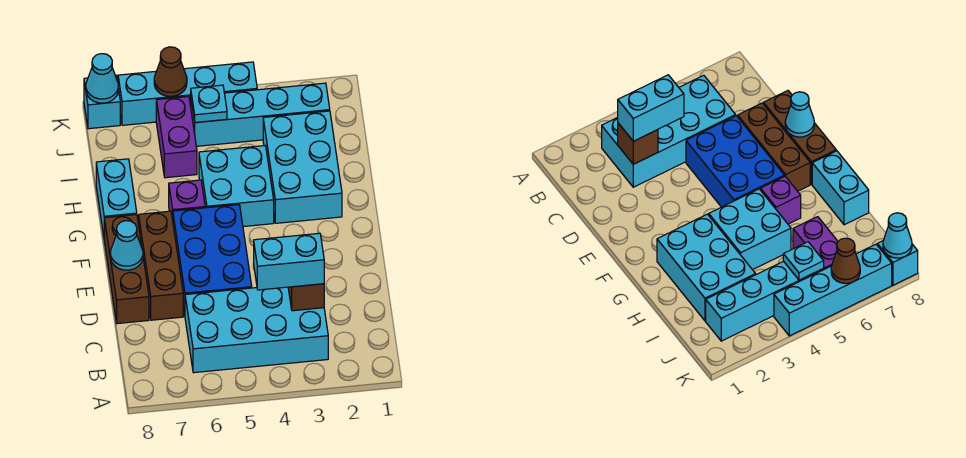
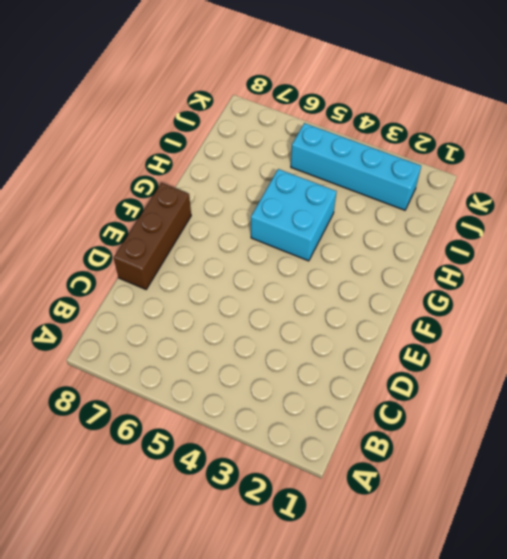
none -> cyan brick B3:C6 level 1
none -> blue brick D5:F6 level 1
none -> brown brick D7:F7 level 1

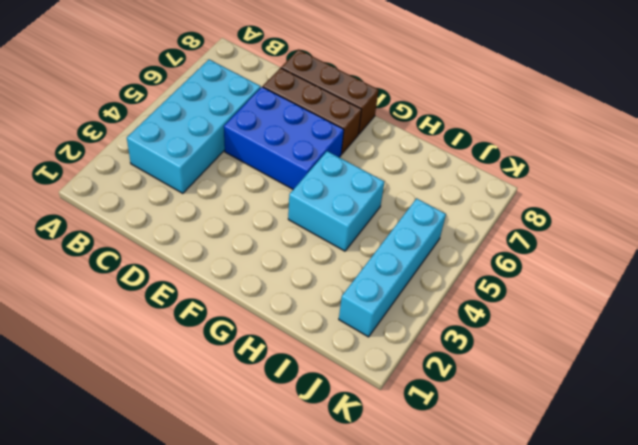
none -> cyan brick G2:I3 level 1
none -> purple brick G6 level 1
none -> cyan brick G8:H8 level 1

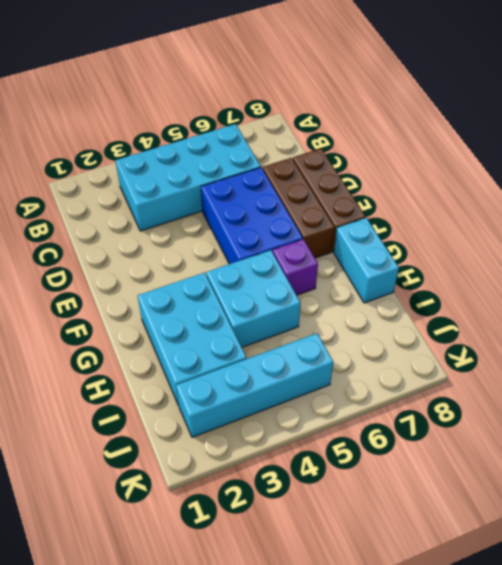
none -> purple brick I6:J6 level 1
none -> cyan brick K4:K7 level 1
none -> cyan brick K8 level 1

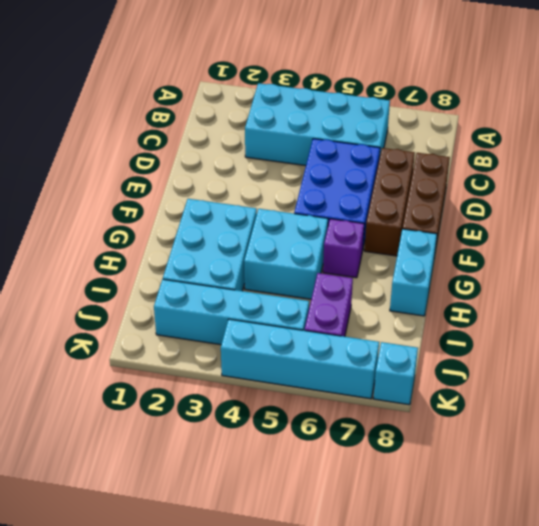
none -> brown brick C3 level 2
none -> cyan cone E8 level 2
none -> cyan plate J5 level 2

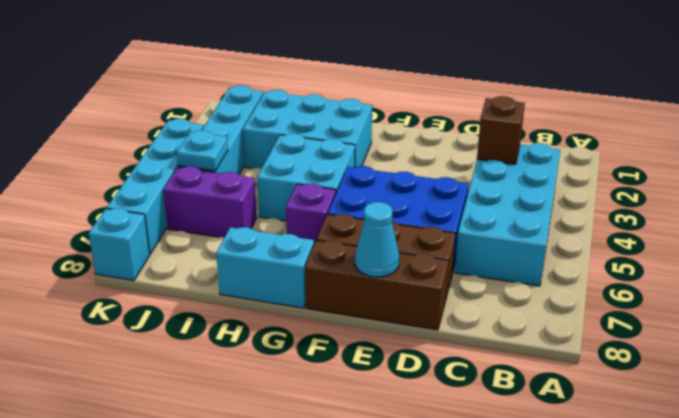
none -> brown cone K6 level 2
none -> cyan cone K8 level 2
none -> cyan brick C3:C4 level 3

